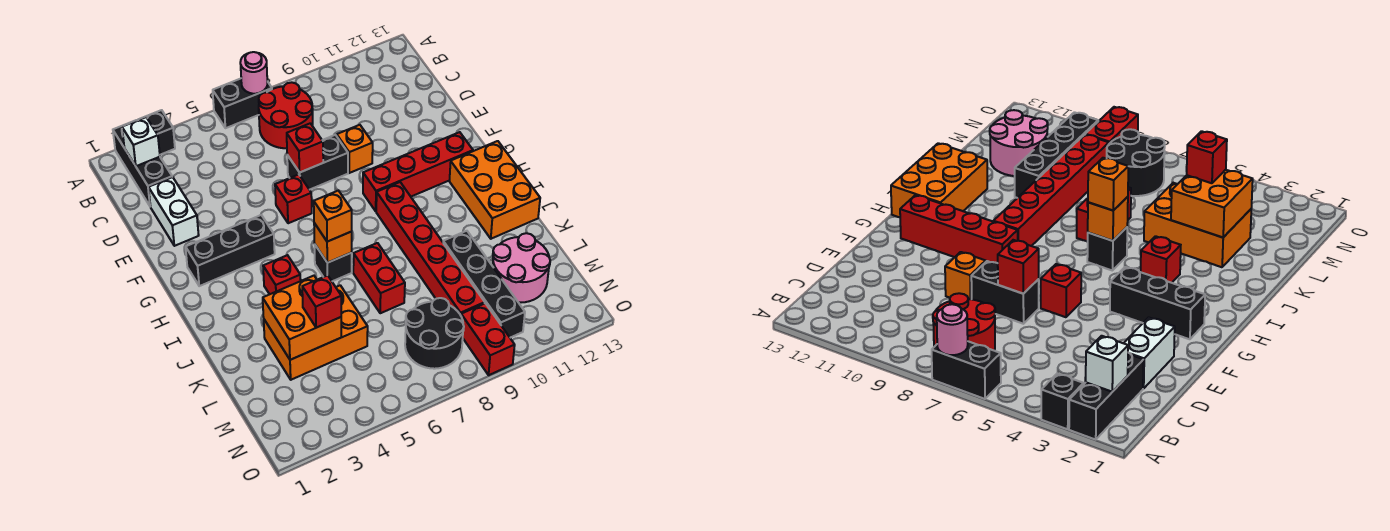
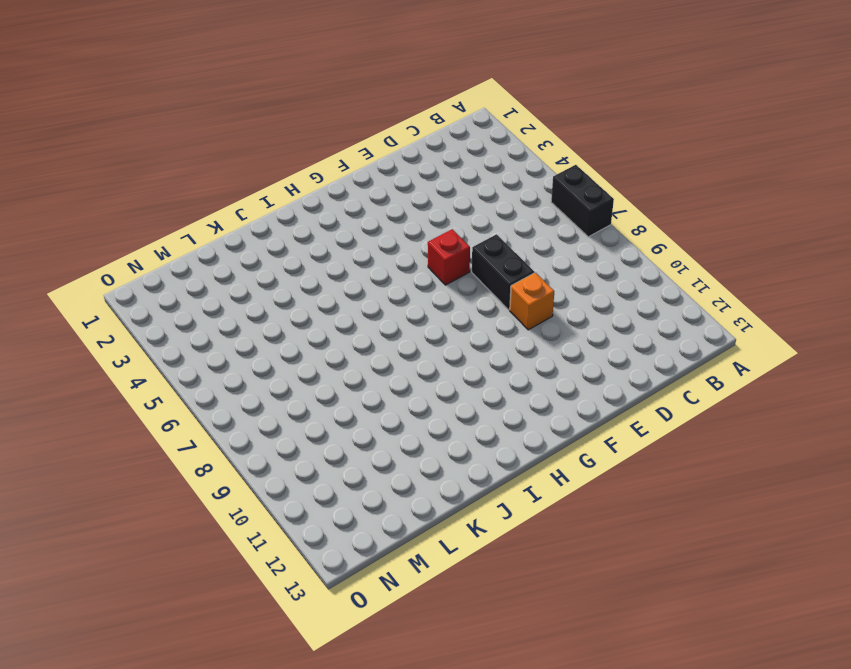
none -> black brick A2:C2 level 1
none -> black brick A3 level 1
none -> red round brick B7:C8 level 1

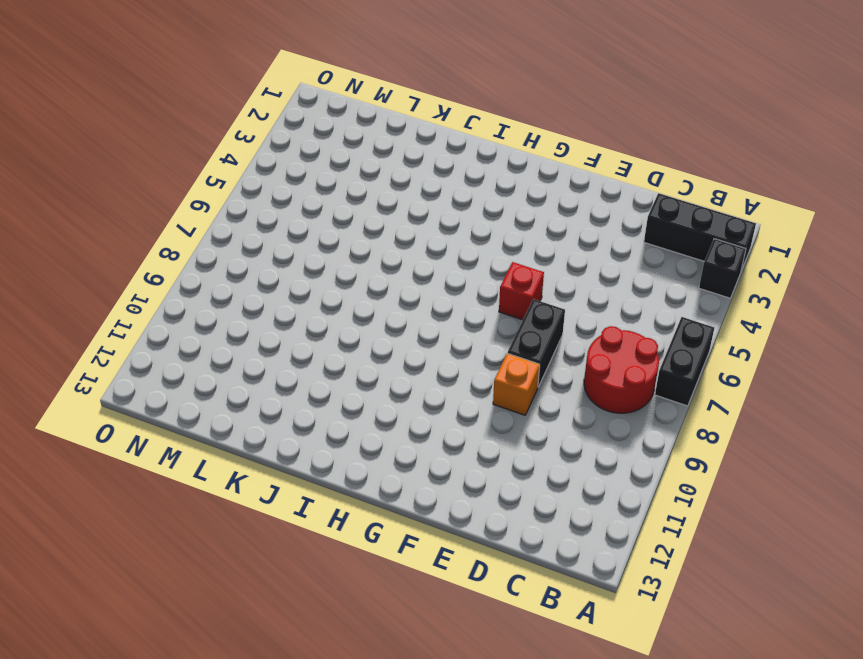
none -> white brick D2:E2 level 1
none -> black brick G2:G4 level 1
none -> red brick G9:G12 level 1

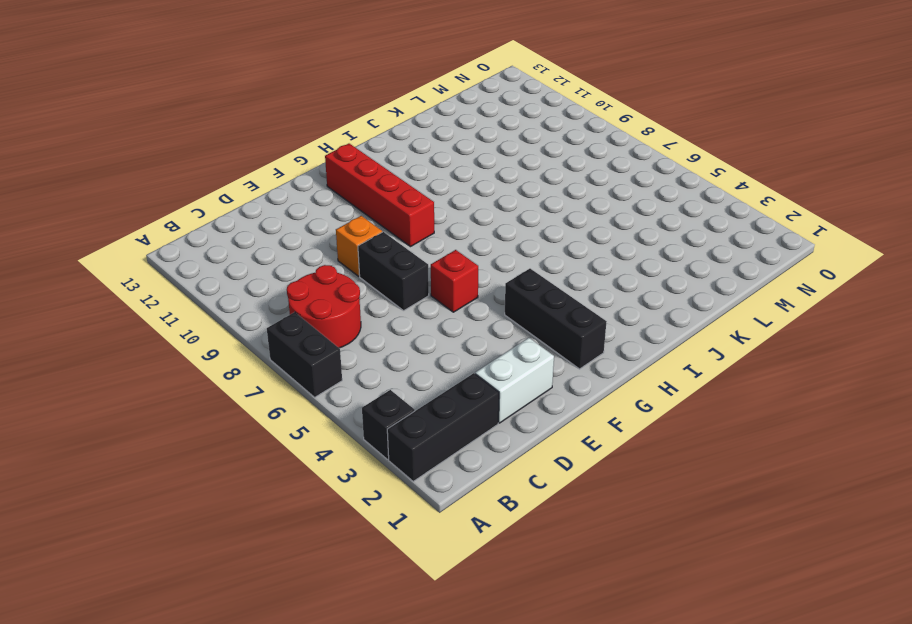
none -> red brick H9:M9 level 1
none -> orange brick H12:J13 level 1
none -> red brick I4 level 1

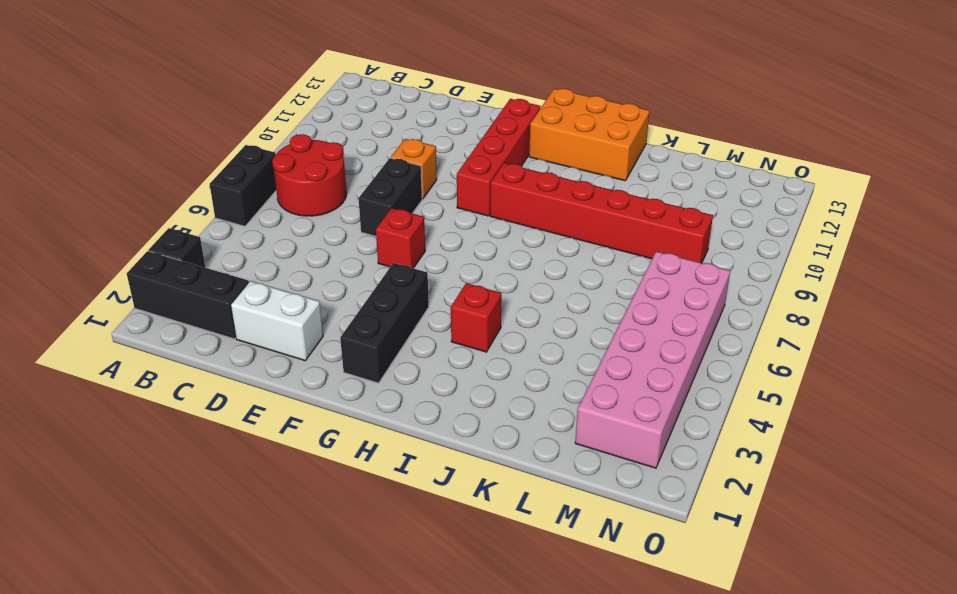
pink brick M2:N7 level 1 -> black round brick M7:N8 level 1
none -> black brick I6 level 1
none -> red brick J7:K7 level 1
none -> orange brick K3:L5 level 1

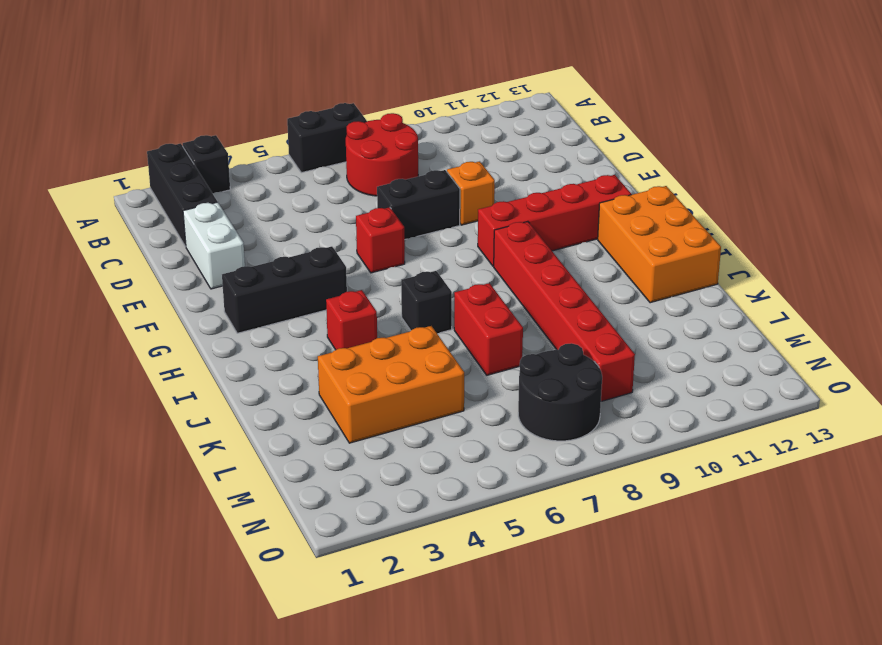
none -> black brick K10:N10 level 1
none -> pink round brick L11:M12 level 1
none -> red brick N9:O9 level 1

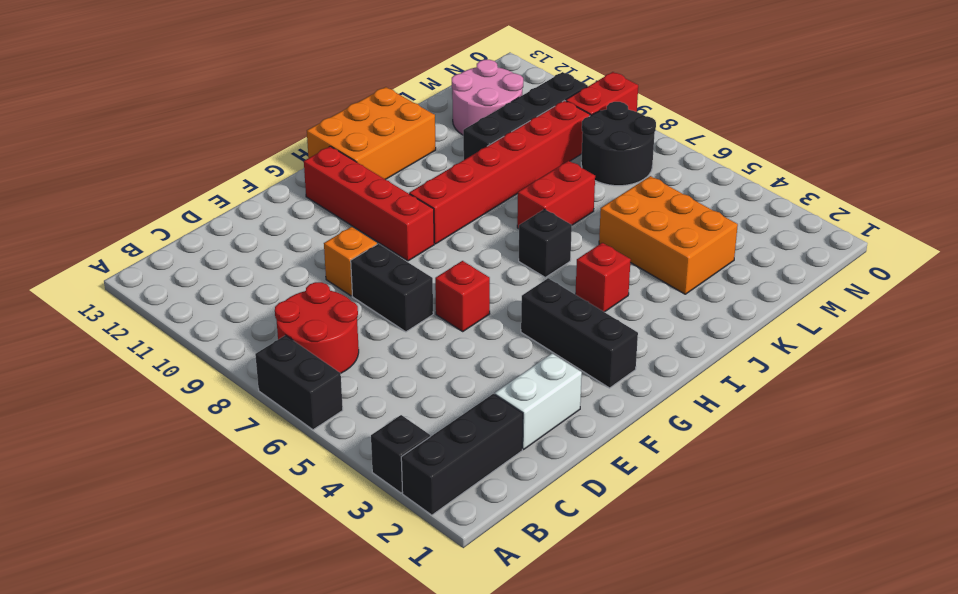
none -> pink round brick A7 level 2
none -> white brick B2 level 2
none -> red brick E7 level 2

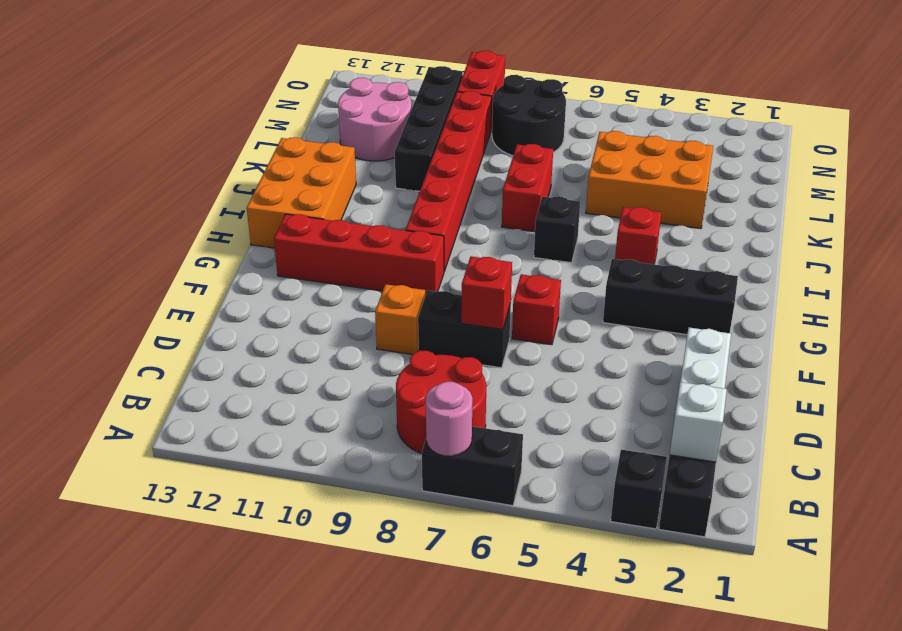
none -> orange brick I6 level 2
none -> orange brick K3:L4 level 2
none -> orange brick I6 level 3

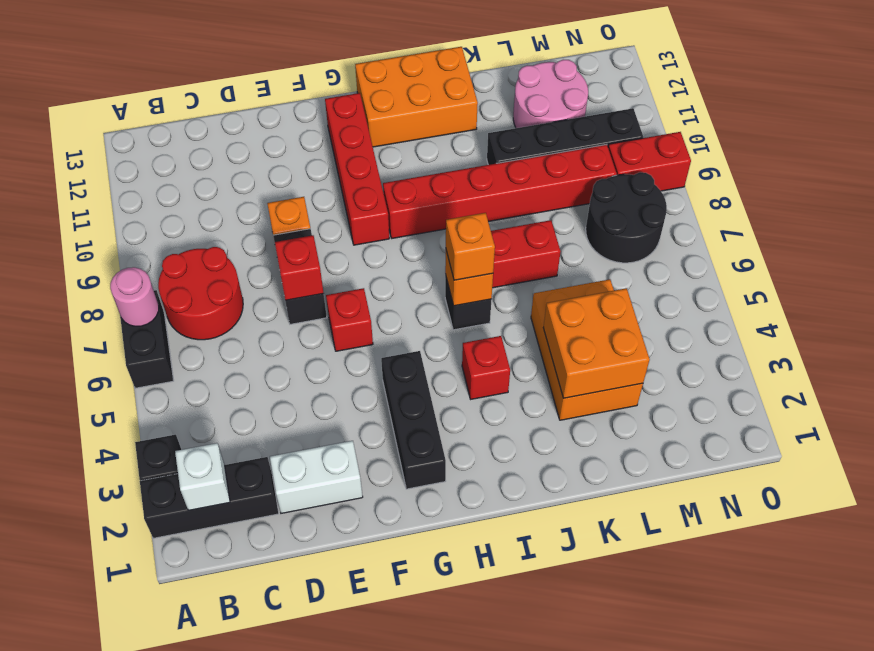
none -> red brick L4 level 3

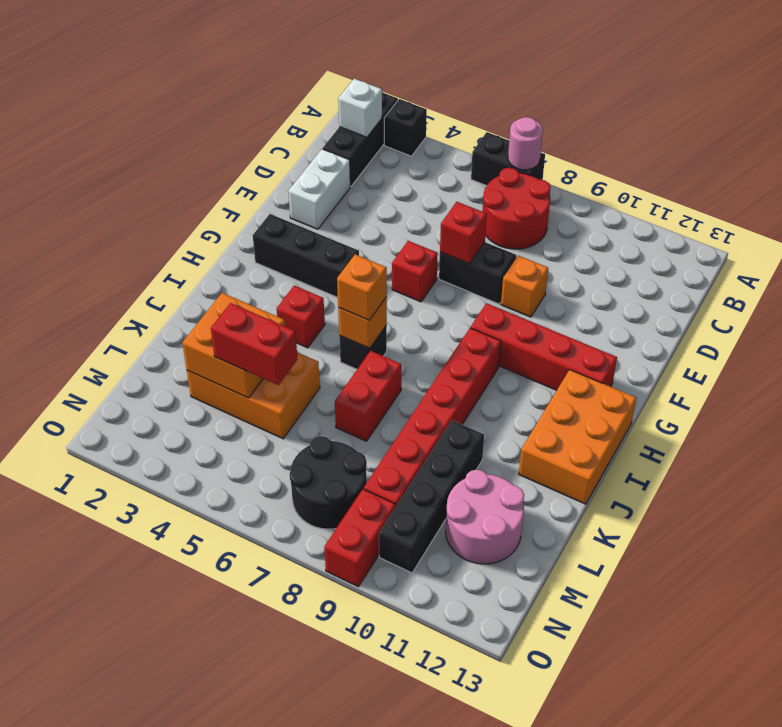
red brick L4:L5 level 3 -> red brick L4 level 3

